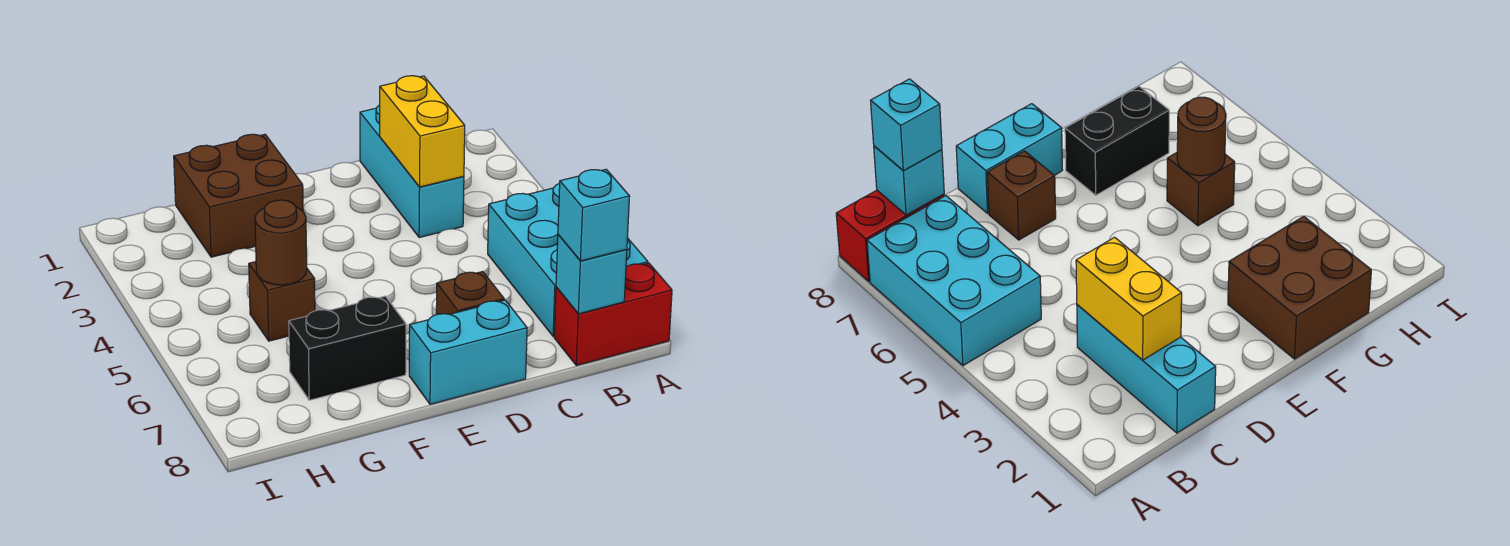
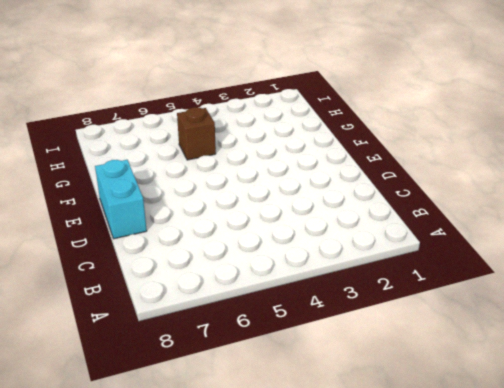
none -> cyan brick A5:B7 level 1
none -> red brick A8:B8 level 1
none -> cyan brick C1:C3 level 1

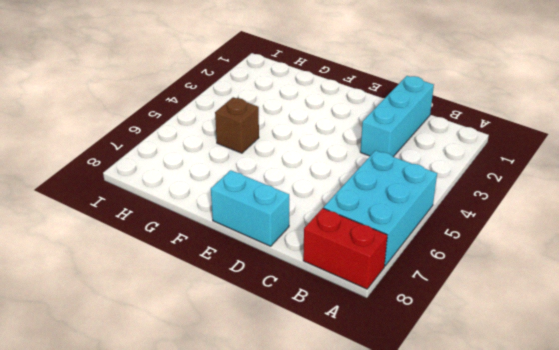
none -> brown brick D7 level 1
none -> brown brick F1:G2 level 1
none -> black brick F7:G7 level 1

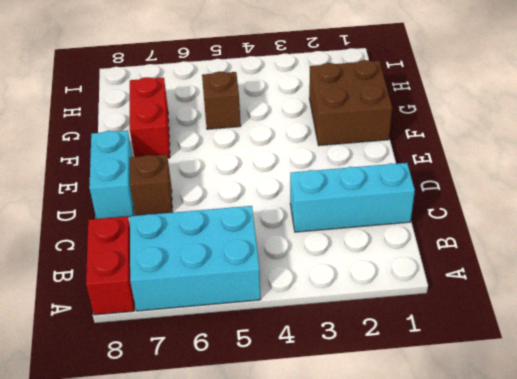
red brick F7:G7 level 1 -> black brick F7:G7 level 1
none -> cyan brick B8 level 2
none -> yellow brick C2:C3 level 2
none -> brown round brick G5 level 2

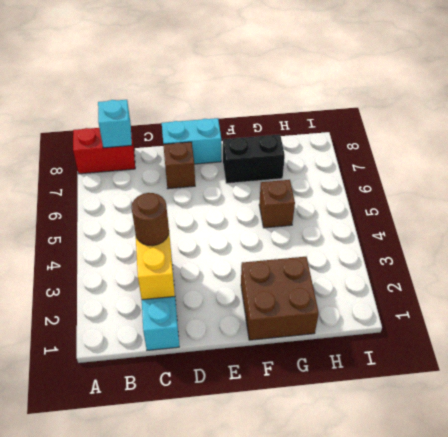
brown round brick C3 level 3 -> brown round brick G5 level 2
none -> cyan brick A5:B7 level 1
none -> cyan brick B8 level 3

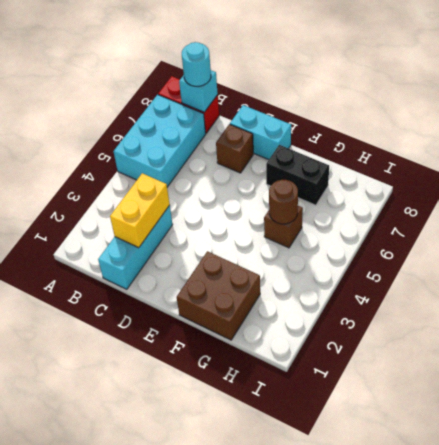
cyan round brick B8 level 3 -> cyan brick B8 level 3

